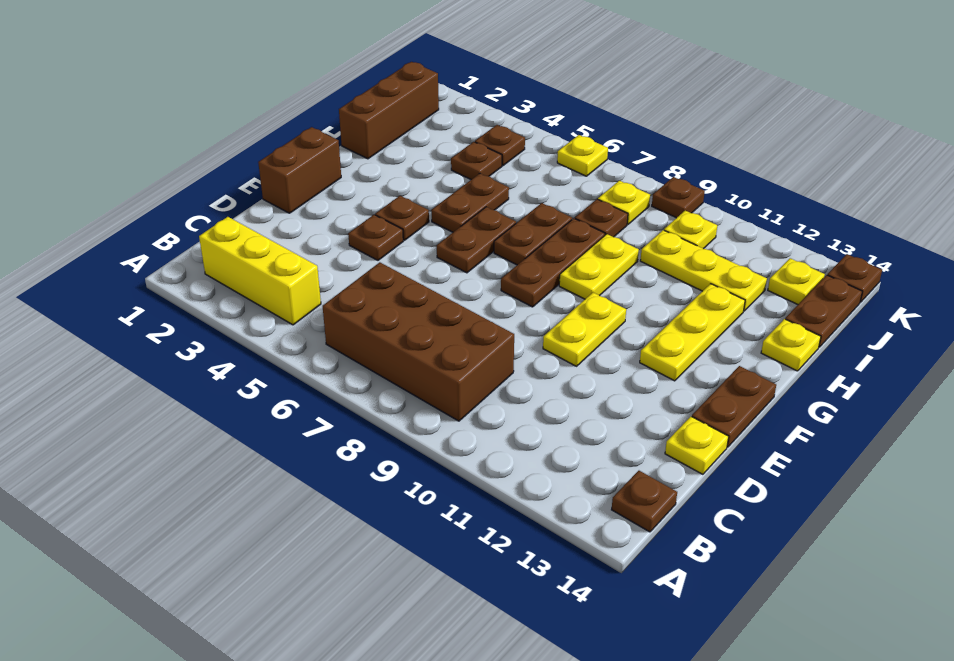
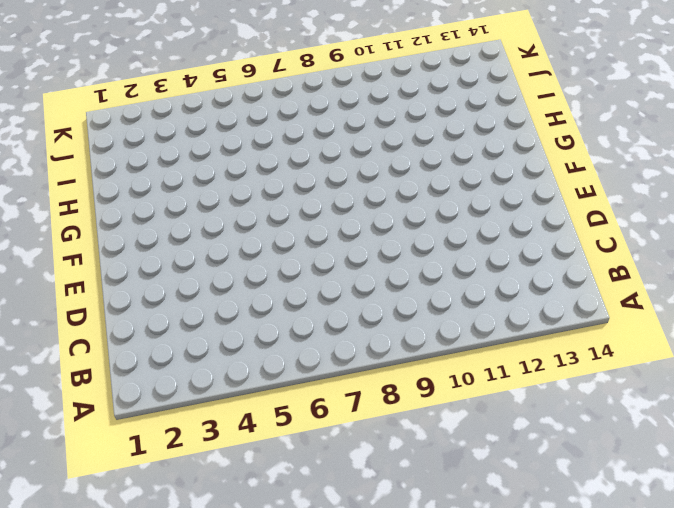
none -> yellow brick B2:B4 level 1
none -> brown brick B6:C9 level 1
none -> brown plate B14 level 1

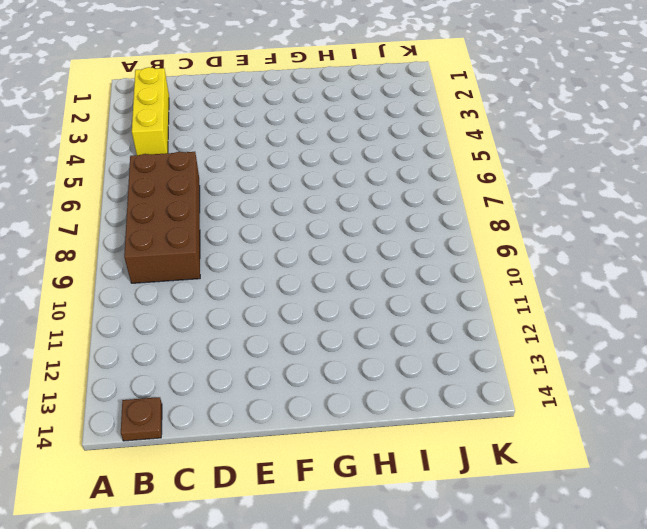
none -> yellow plate D14 level 1
none -> brown brick E1:F1 level 1
none -> brown plate E4 level 1

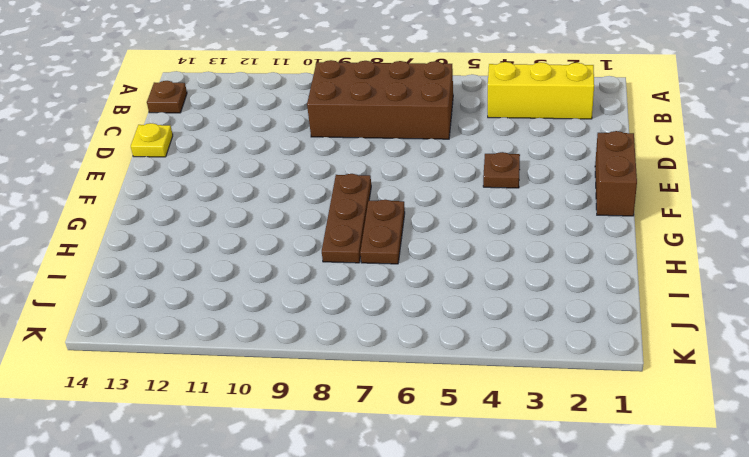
none -> yellow plate E10:F10 level 1
none -> brown plate E14:F14 level 1
none -> brown plate F4 level 1

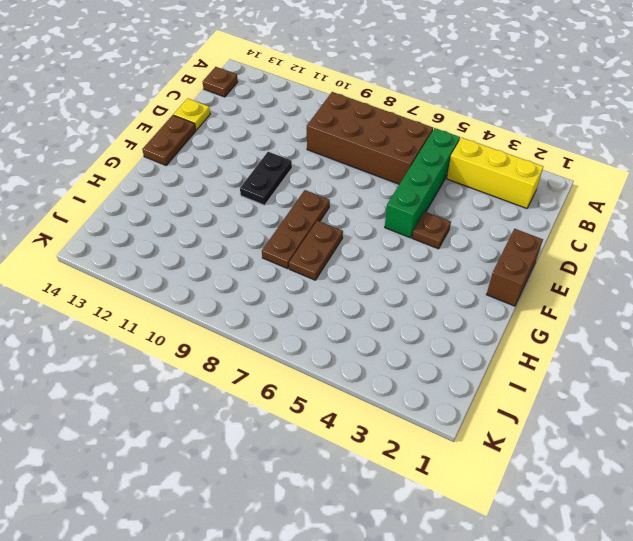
green brick B5:E5 level 1 -> none
black plate E10:F10 level 1 -> yellow plate E10:F10 level 1
none -> brown plate F4 level 1
none -> brown plate F6:G6 level 1
none -> yellow plate F12:H12 level 1

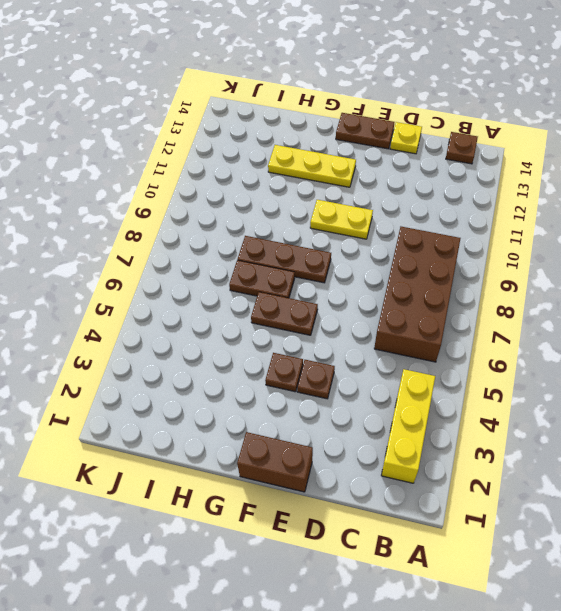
none -> brown plate G5:H5 level 1
none -> yellow plate G9:H9 level 1
none -> brown brick H1:J1 level 1

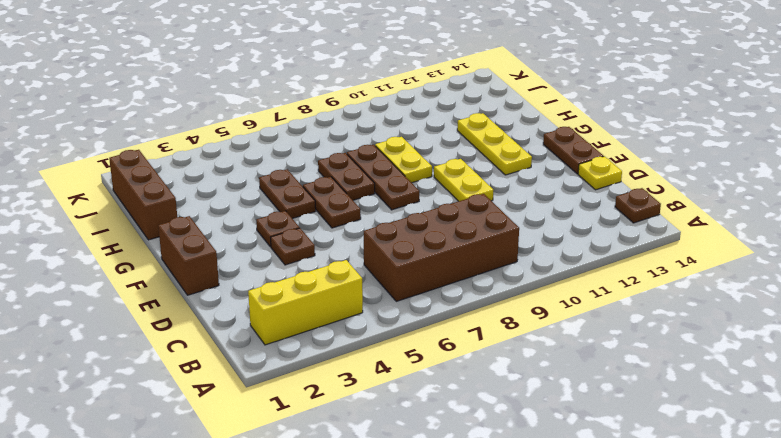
none -> yellow plate H14 level 1
none -> brown plate I4 level 1
none -> brown plate I8 level 1

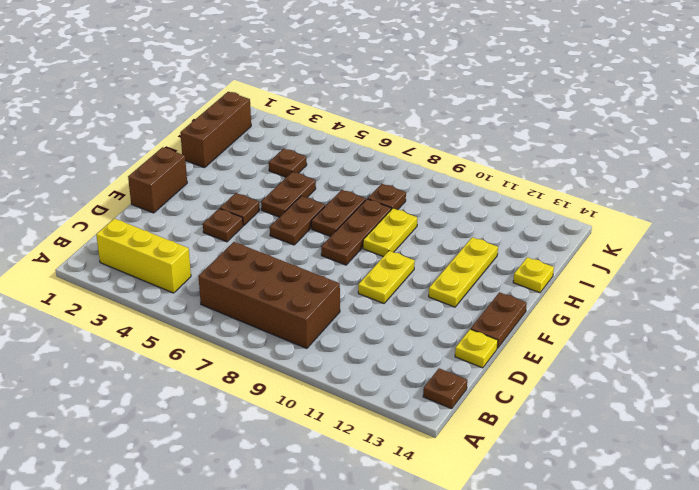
none -> yellow plate I10:I12 level 1
none -> brown plate I14:J14 level 1
none -> brown plate J4 level 1

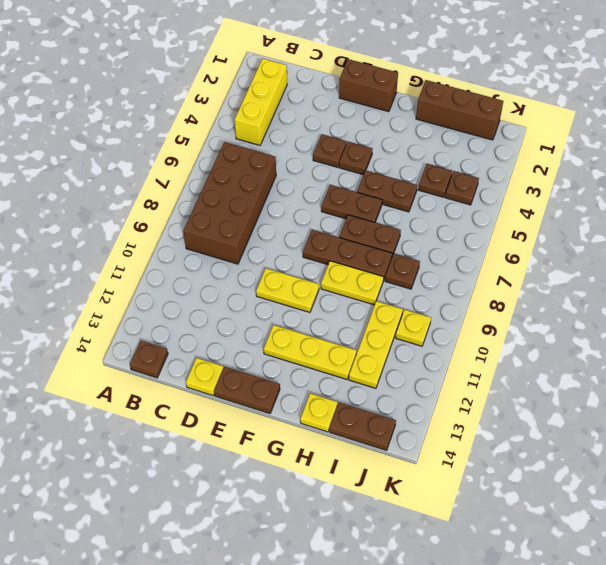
none -> yellow plate J8 level 1
none -> yellow plate J13 level 1
none -> yellow plate K6 level 1

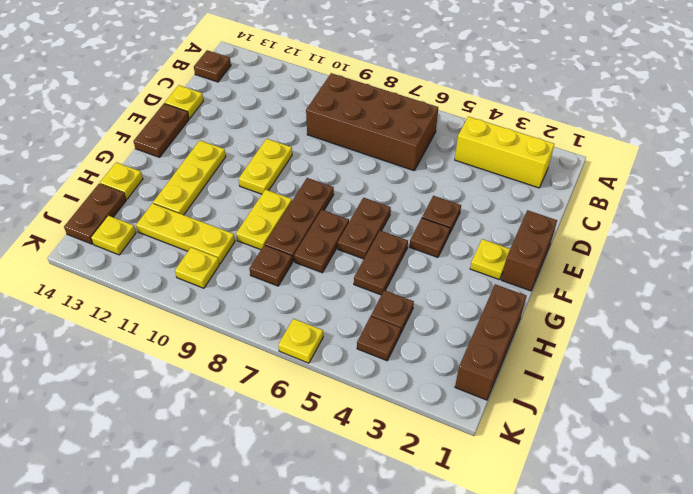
yellow plate F2 level 1 -> yellow plate J8 level 1
none -> brown plate K9 level 1
none -> brown plate K14 level 1

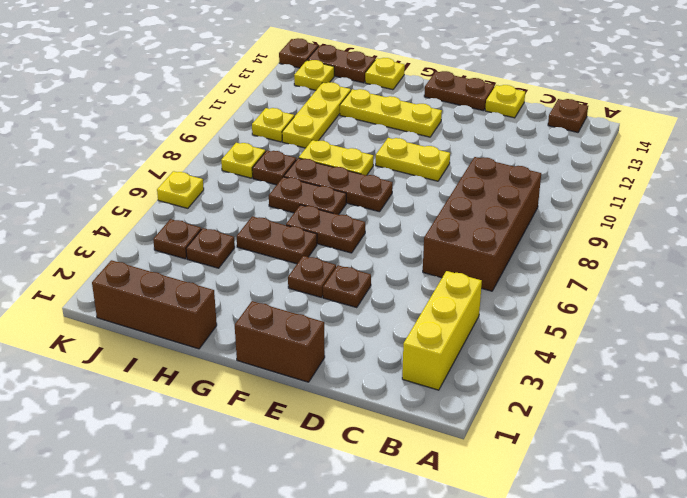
none -> brown plate K9 level 1

